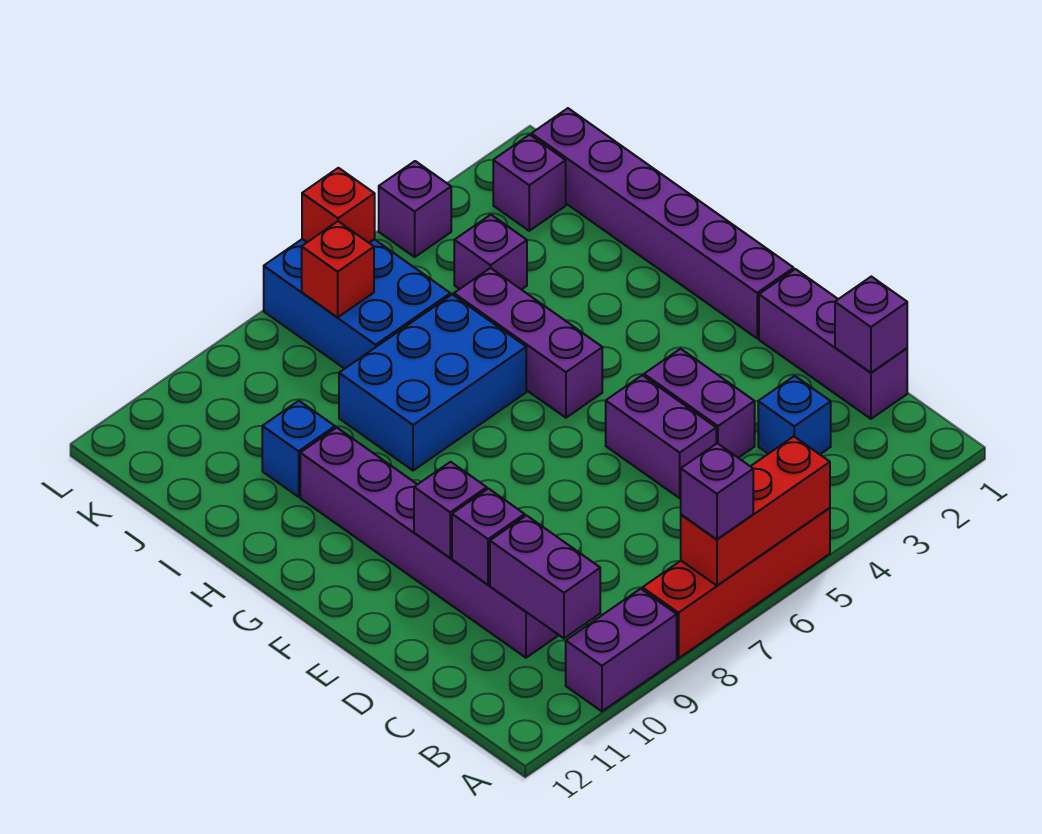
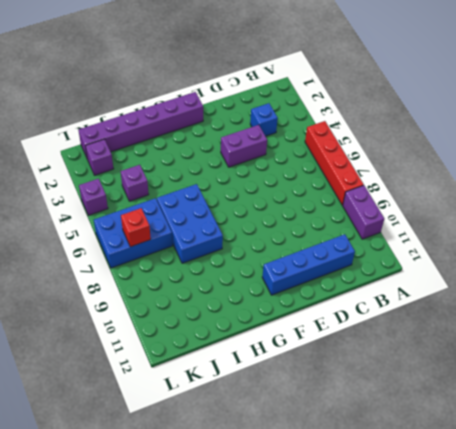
blue brick C11:F11 level 1 -> none
none -> purple brick C1:E1 level 1
none -> purple brick C10:H10 level 1
none -> purple brick D5:E5 level 1

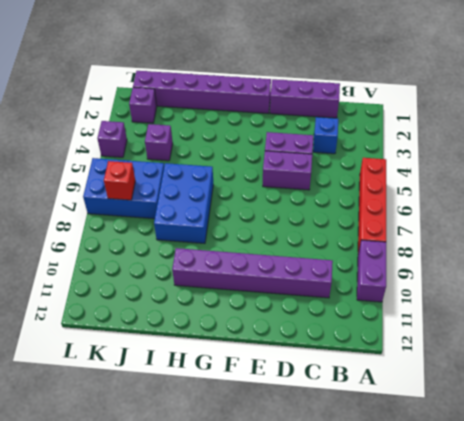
none -> purple brick G5:I5 level 1
none -> blue brick I10 level 1
none -> red brick A5:A7 level 2

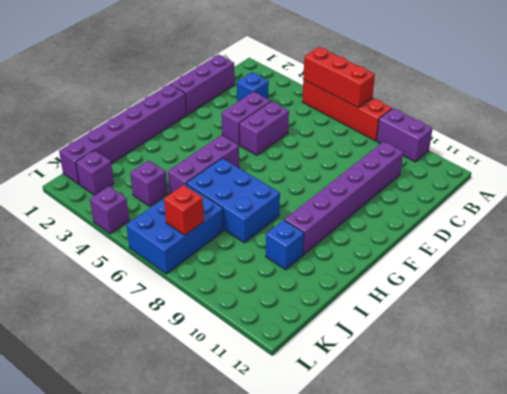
none -> purple brick B10:C10 level 2
none -> purple brick C1 level 2
none -> purple brick D10 level 2

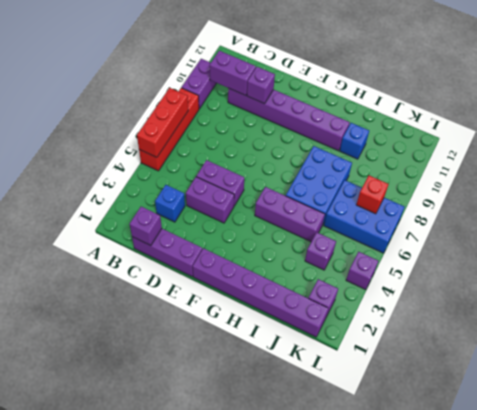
none -> purple brick E10 level 2
none -> red brick L6 level 2
none -> purple brick A7 level 3

